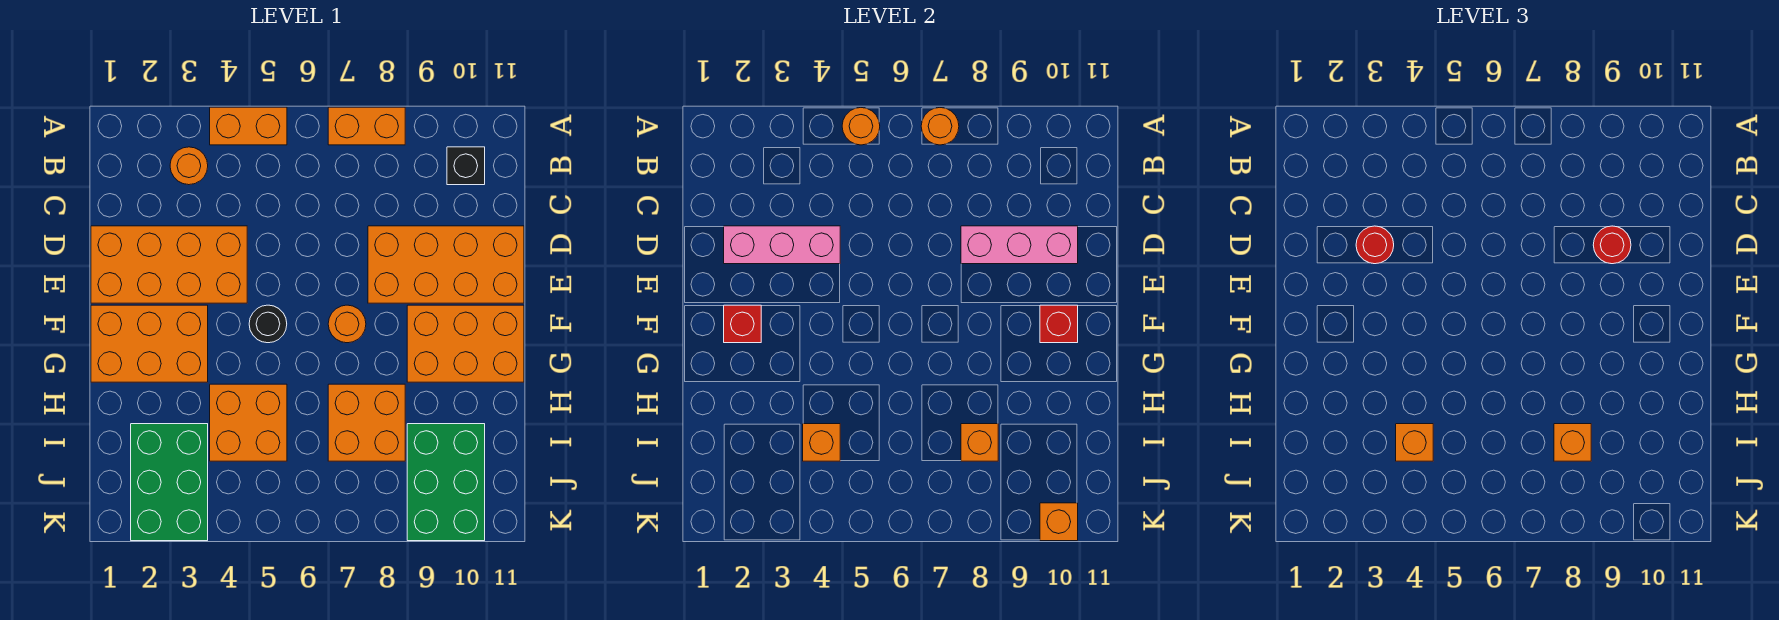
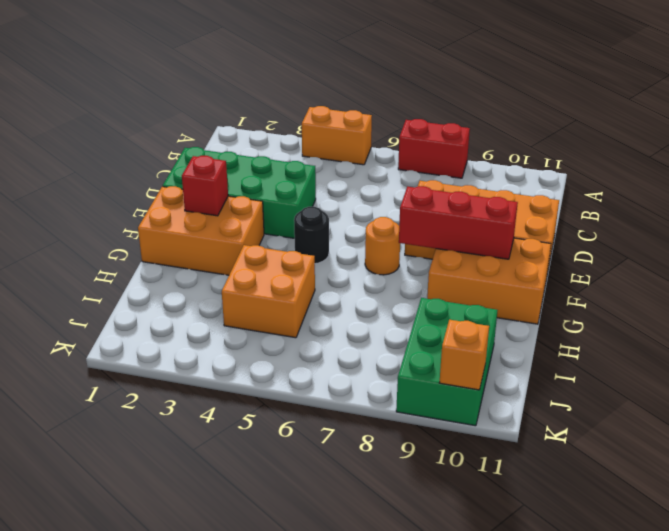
red brick A7:A8 level 1 -> orange brick A7:A8 level 1
green brick D1:E4 level 1 -> orange brick D1:E4 level 1
red brick F8:F10 level 2 -> red brick F10 level 2
none -> orange round brick B3 level 1
none -> black brick B10 level 1
none -> orange brick H7:I8 level 1

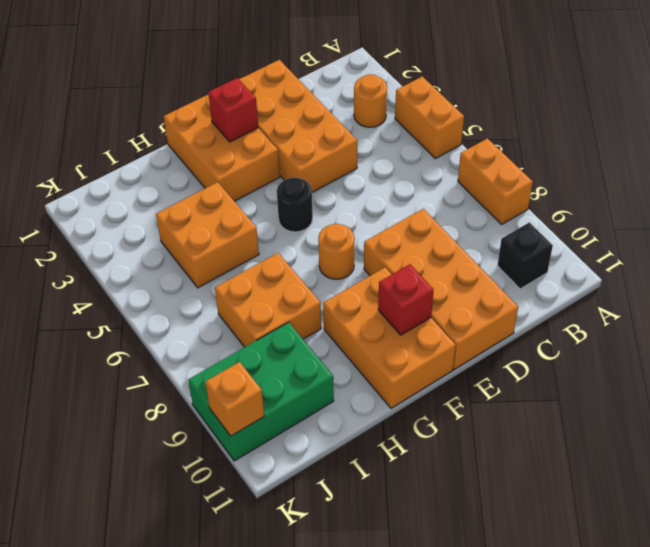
none -> green brick I2:K3 level 1
none -> orange round brick A5 level 2
none -> orange round brick A7 level 2

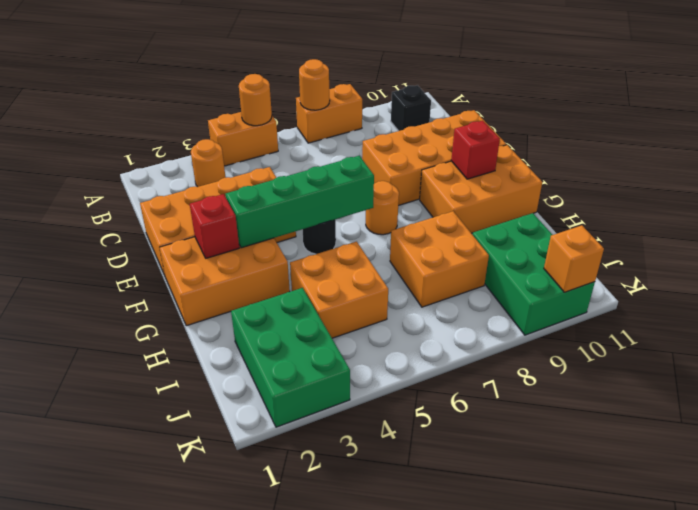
green brick F3:F6 level 2 -> none
none -> pink brick D2:D4 level 2
none -> pink brick D8:D10 level 2
none -> orange brick I4 level 2

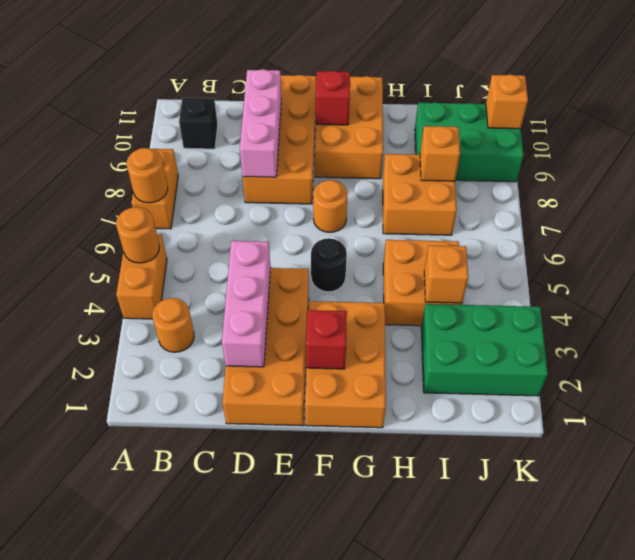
none -> red round brick D3 level 3
none -> red round brick D9 level 3
none -> orange brick I4 level 3

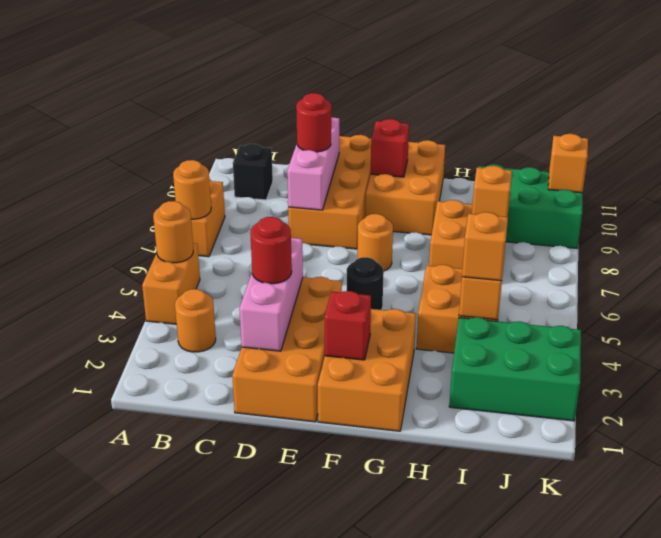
none -> orange brick I8 level 3

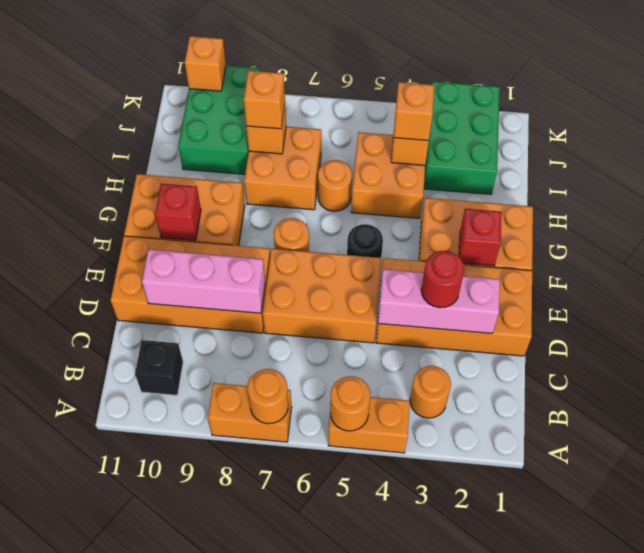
orange brick D5:E7 level 1 -> none
orange round brick H6 level 1 -> none
none -> red round brick D9 level 3

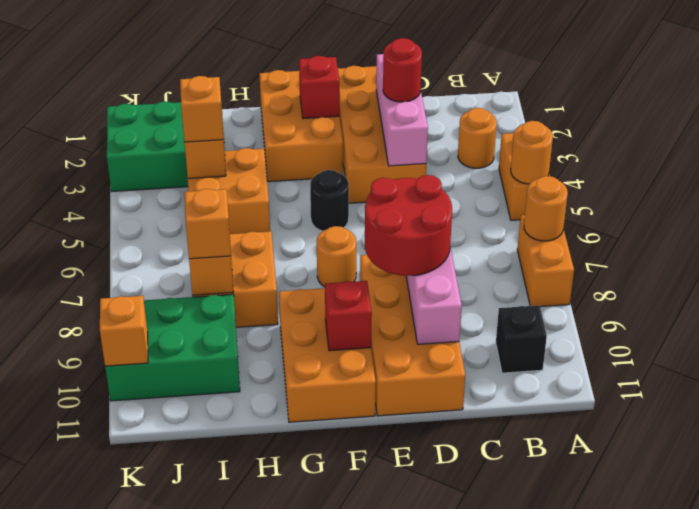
red round brick D8:E9 level 3 -> red round brick D9 level 3

